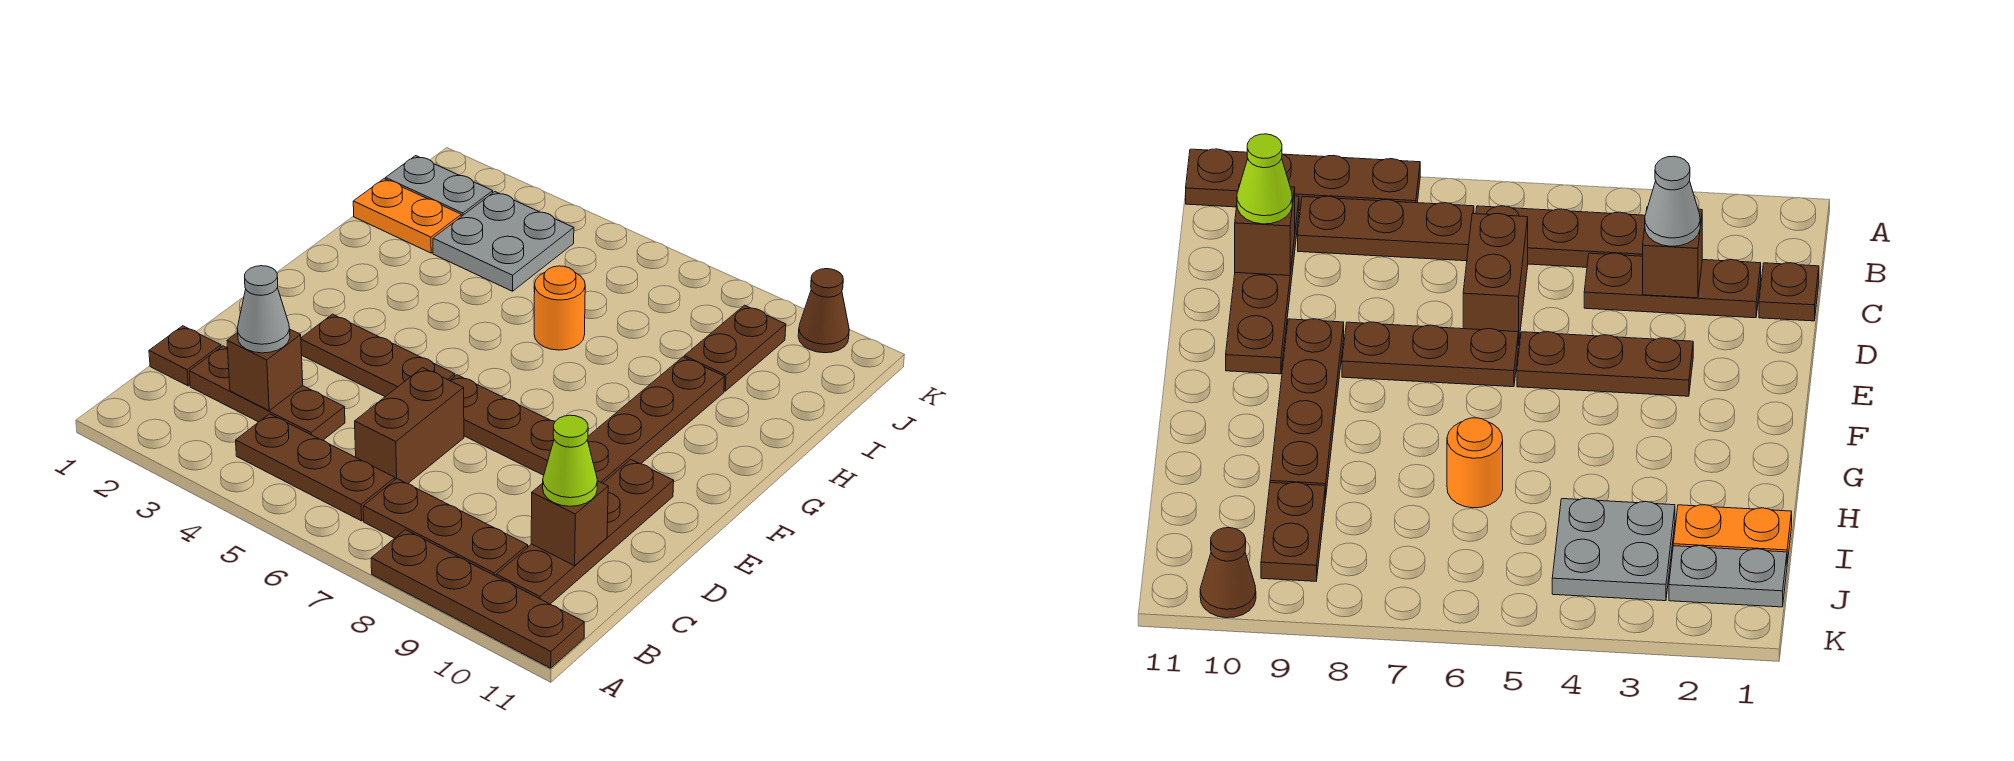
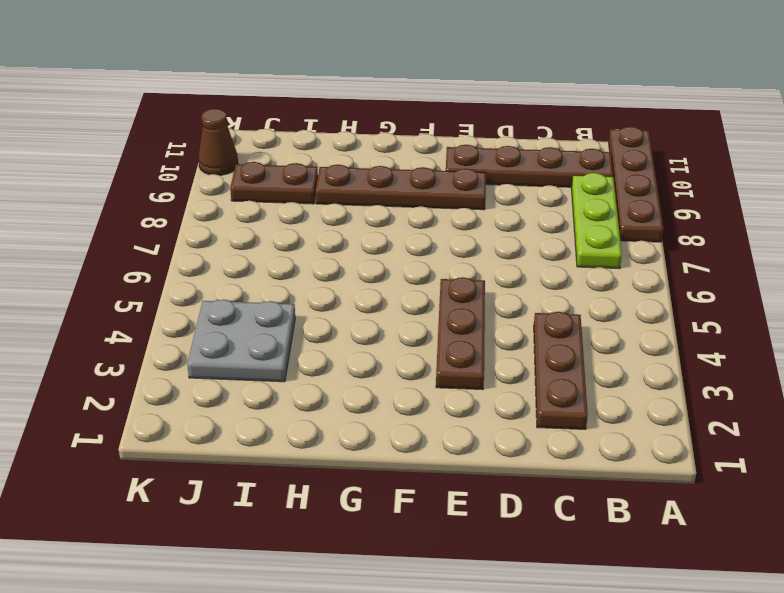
lime plate B7:B9 level 1 -> brown plate B7:B9 level 1
none -> brown plate B4:B6 level 1
none -> brown plate C1 level 1
none -> brown brick C6:D6 level 1

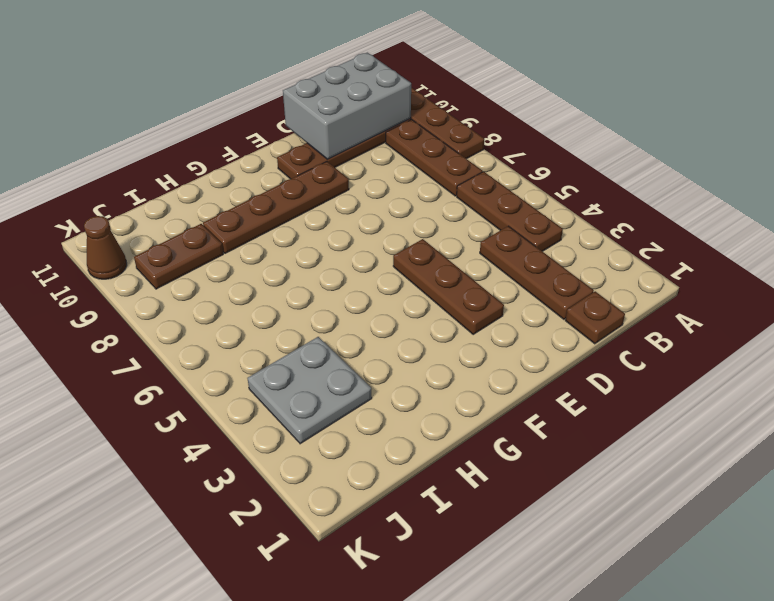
grey brick B10:D11 level 2 -> brown brick C10 level 2
none -> brown brick C6:D6 level 1
none -> brown plate E6:E8 level 1
none -> orange round brick H6 level 1

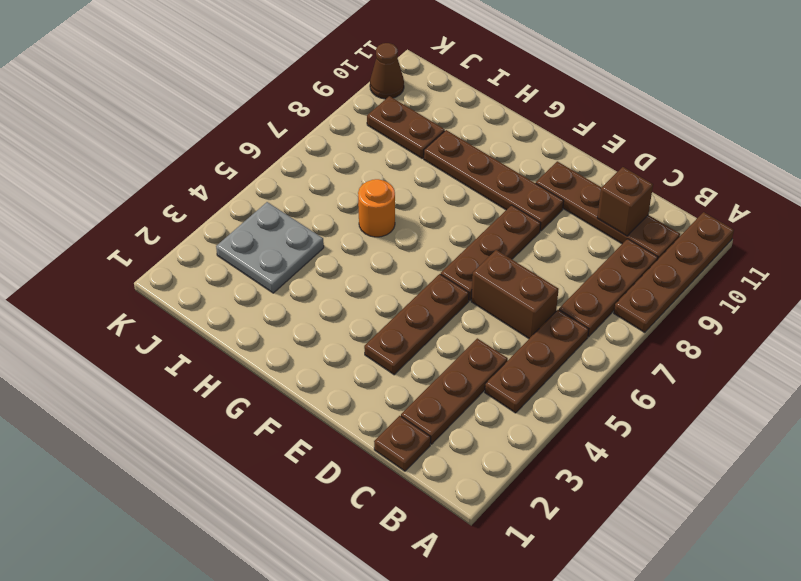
none -> orange plate I1:I2 level 1
none -> grey plate J1:J2 level 1
none -> brown brick C3 level 2

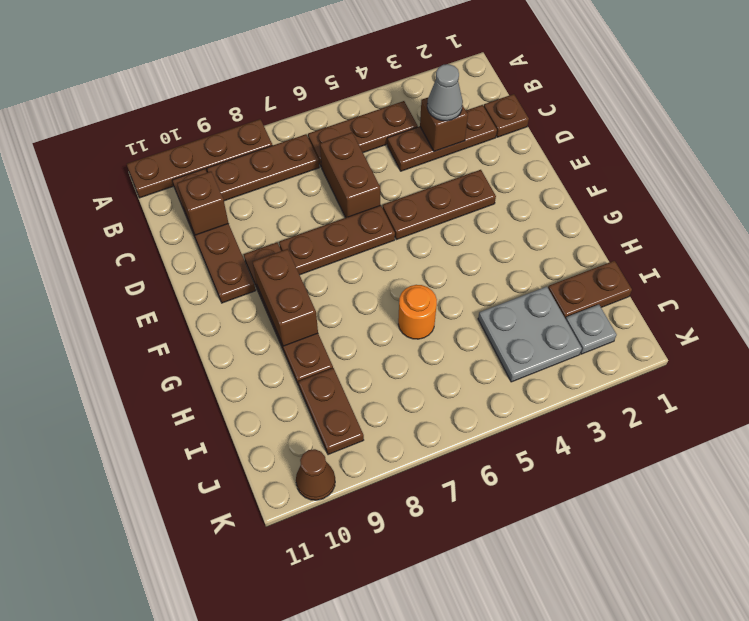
brown brick F9:G9 level 2 -> none
brown plate I1:I2 level 1 -> orange plate I1:I2 level 1
grey plate J2 level 1 -> grey plate J1:J2 level 1
none -> lime cone C10 level 3

